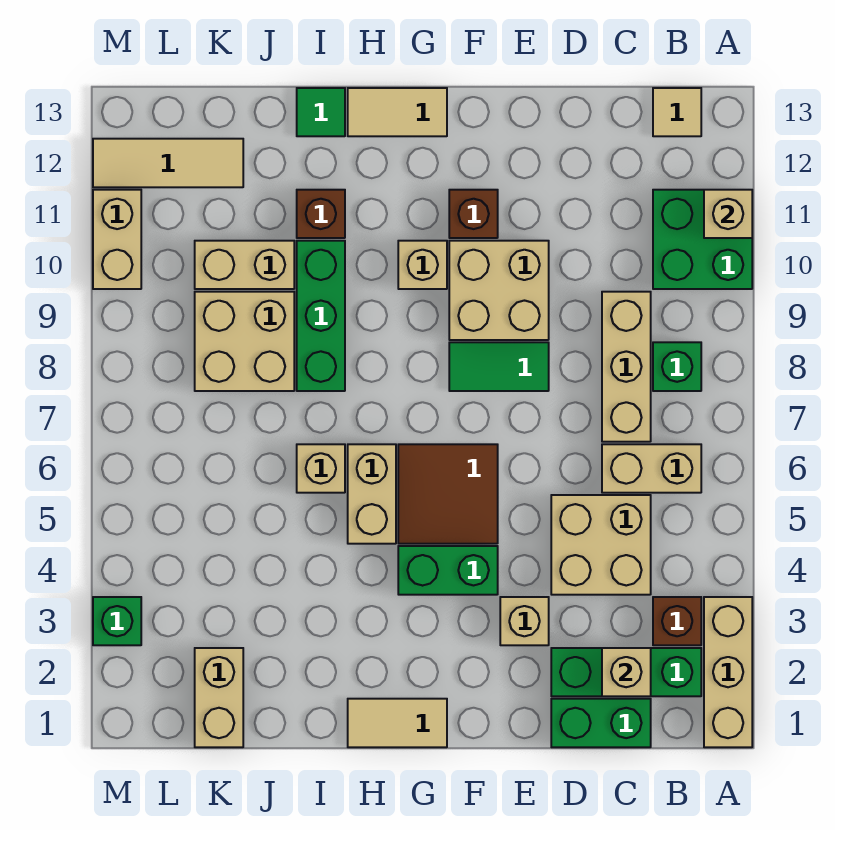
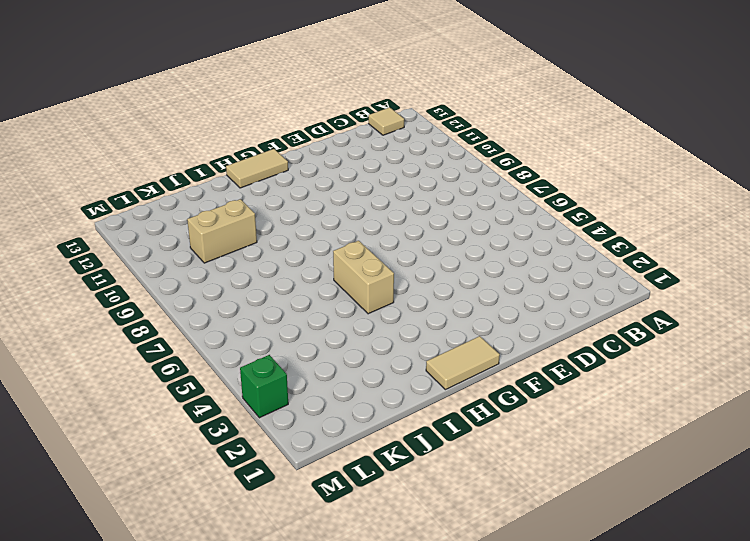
none -> tan brick A1:A3 level 1
none -> green brick A10:B11 level 1
none -> green brick B2:D2 level 1
none -> brown brick B3 level 1

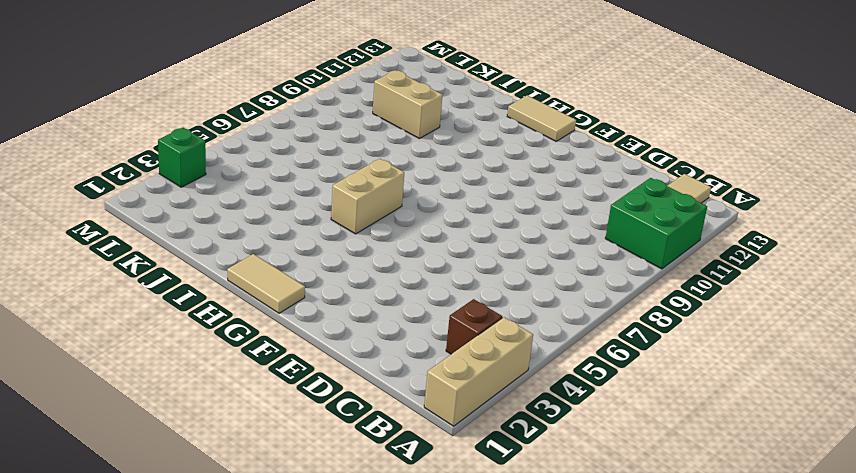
none -> green brick B2:D2 level 1
none -> tan brick B6:C6 level 1
none -> green brick B8 level 1
none -> green brick C1:D1 level 1

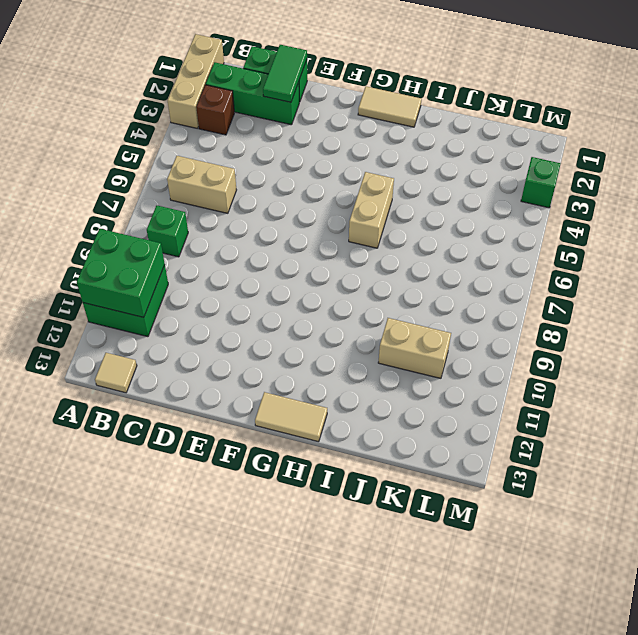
green brick A10:B11 level 2 -> tan brick A11 level 2
green tile D1:D2 level 2 -> green tile E8:F8 level 1
none -> tan brick C4:D5 level 1
none -> tan brick C7:C9 level 1
none -> tan brick E3 level 1
none -> tan brick E9:F10 level 1

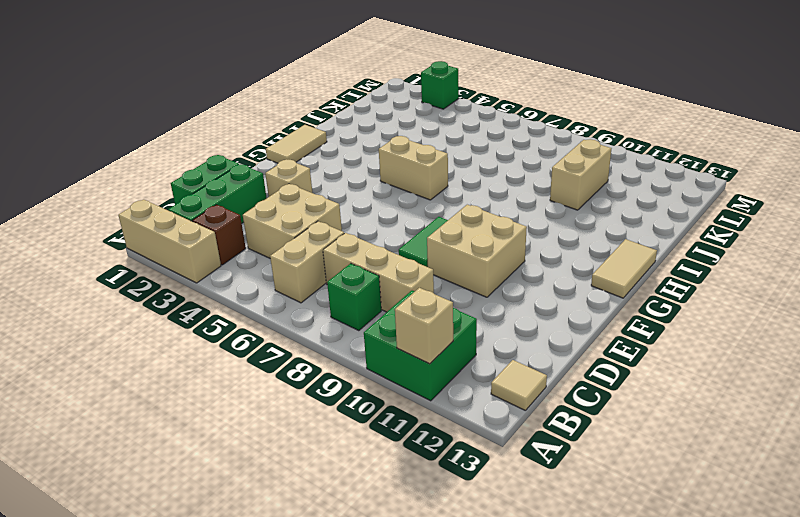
none -> green brick F4:G4 level 1
none -> brown tile F5:G6 level 1
none -> brown brick F11 level 1
none -> tan brick G10 level 1

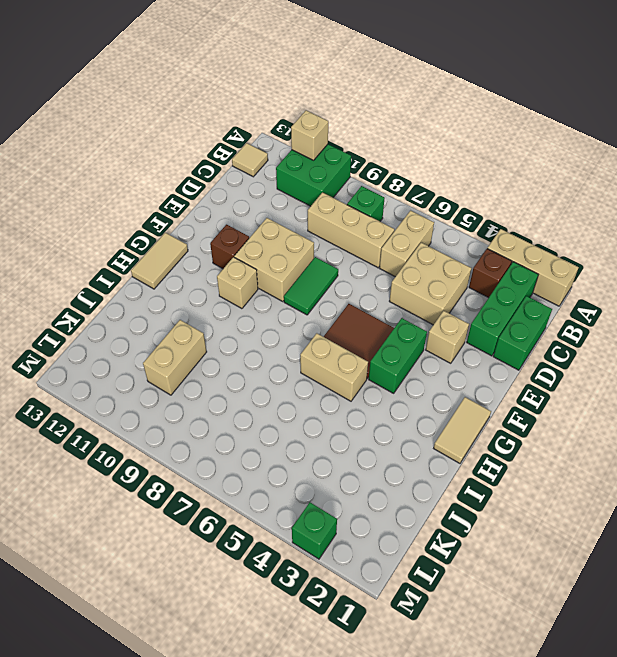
none -> tan brick I6 level 1
none -> green brick I8:I10 level 1
none -> brown brick I11 level 1
none -> green tile I13 level 1

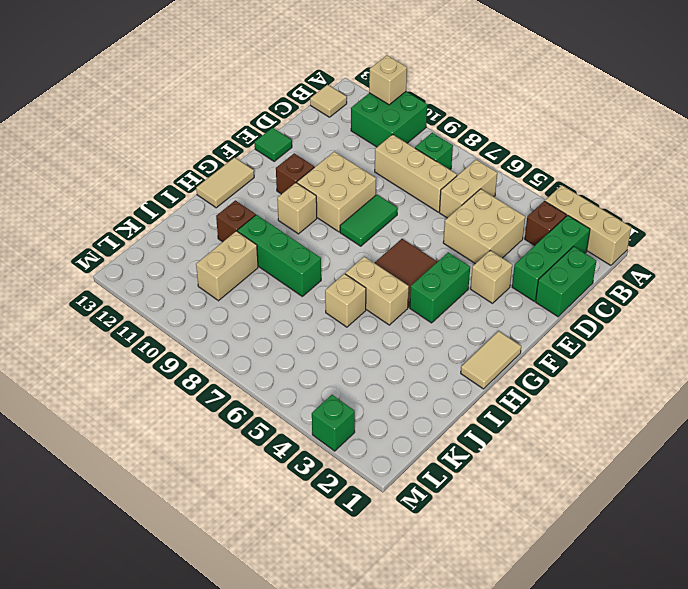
green tile E13 level 1 -> green tile I13 level 1
none -> tan brick J8:K9 level 1
none -> tan brick K1:K2 level 1
none -> tan tile K12:M12 level 1
none -> tan brick M10:M11 level 1

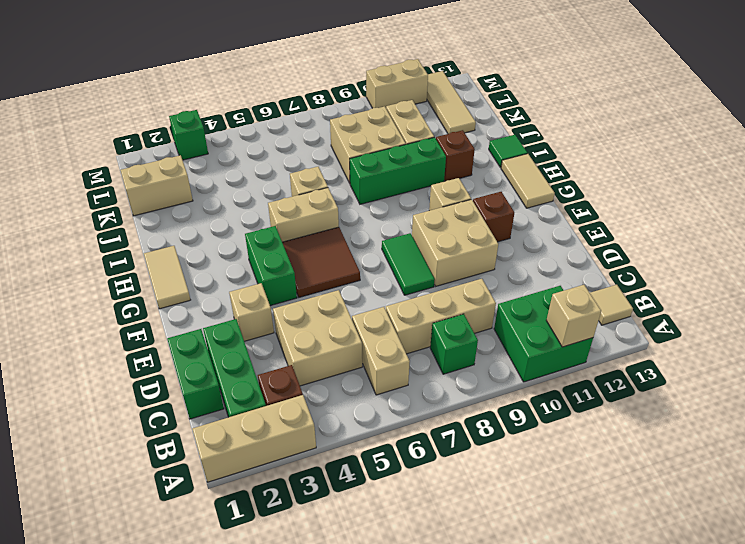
none -> tan brick C2 level 2

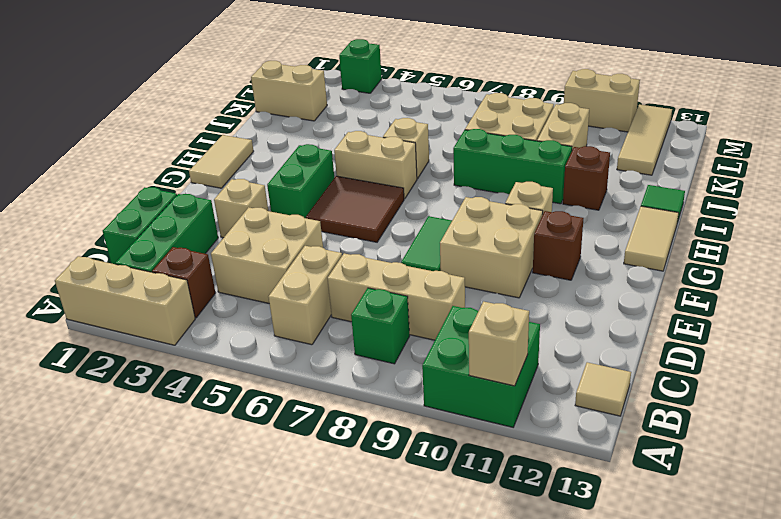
none -> tan brick C2 level 2

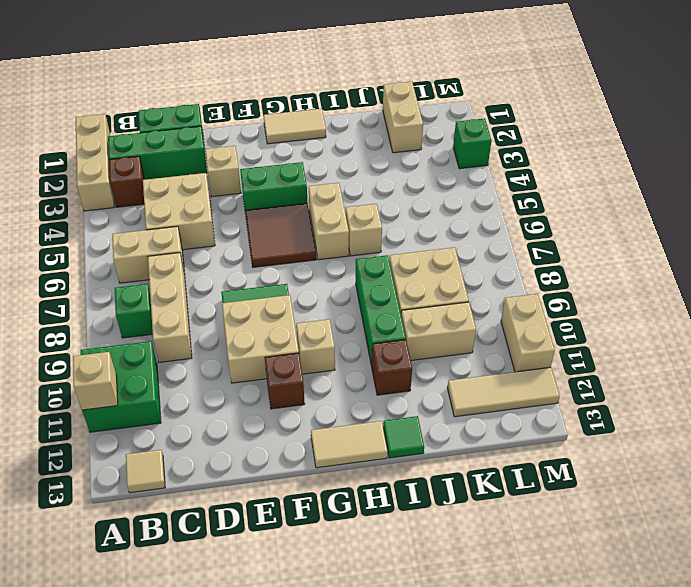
none -> tan brick C2 level 2

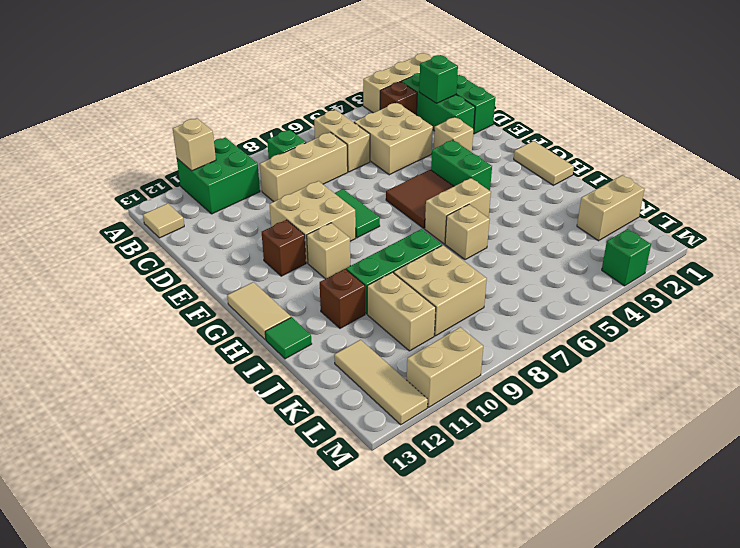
green brick C2 level 2 -> tan brick C2 level 2

